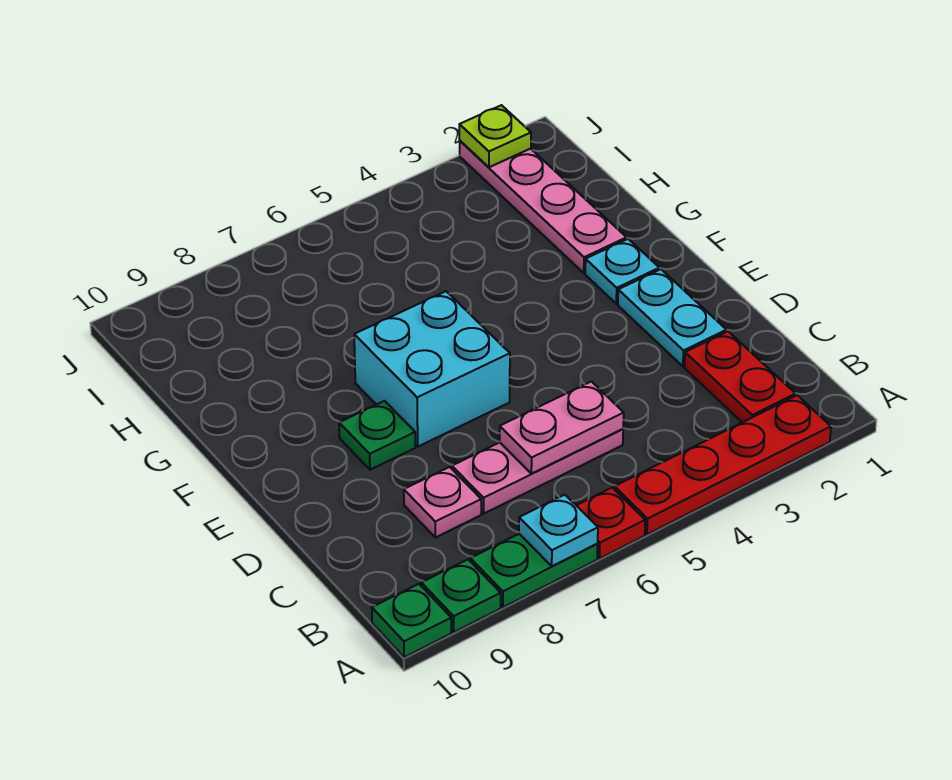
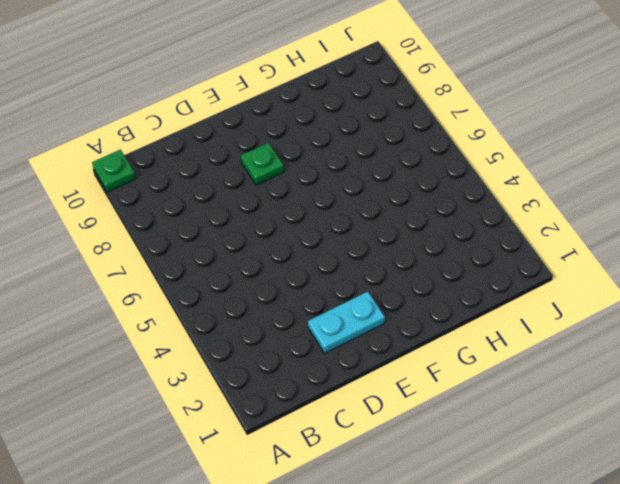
none -> red plate A2:A5 level 1
none -> red plate A6 level 1
none -> green plate A7:A8 level 1

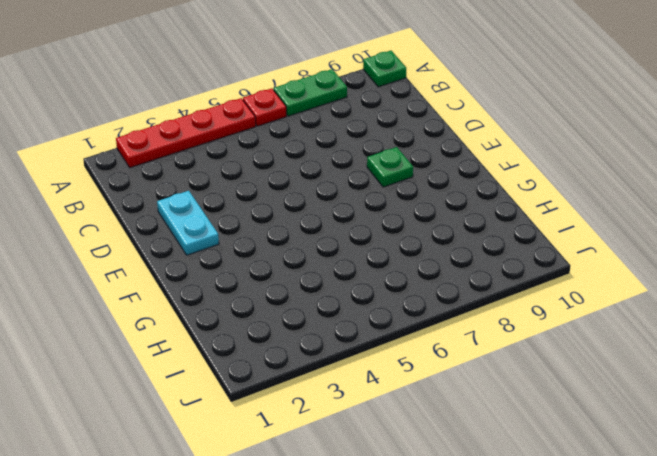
none -> green plate A9 level 1
none -> red plate B2:C2 level 1
none -> pink plate C5:C7 level 1

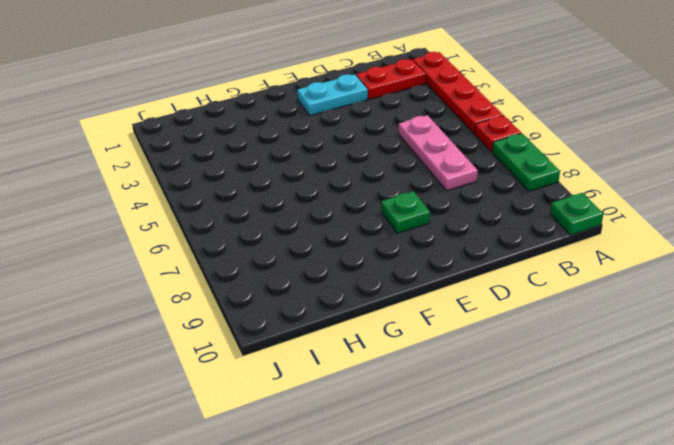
none -> green plate A9 level 1
none -> pink plate C8 level 1
none -> cyan brick E6:F7 level 1

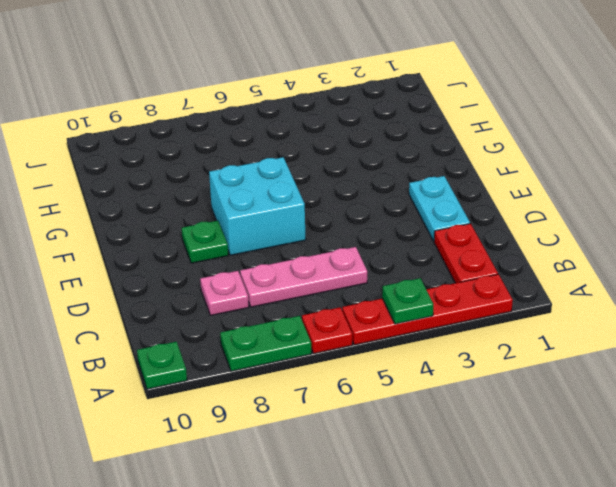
green plate A4 level 2 -> green plate A9 level 1
none -> cyan plate F2 level 1
none -> pink plate G2:J2 level 1
none -> cyan plate A7 level 2

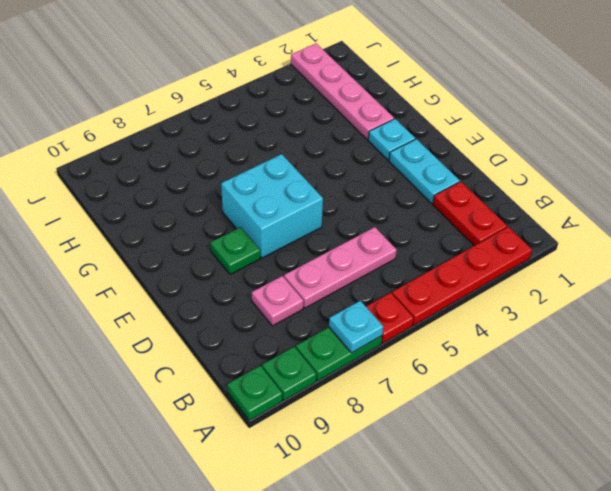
none -> pink plate C5:C6 level 2
none -> lime plate J2 level 2

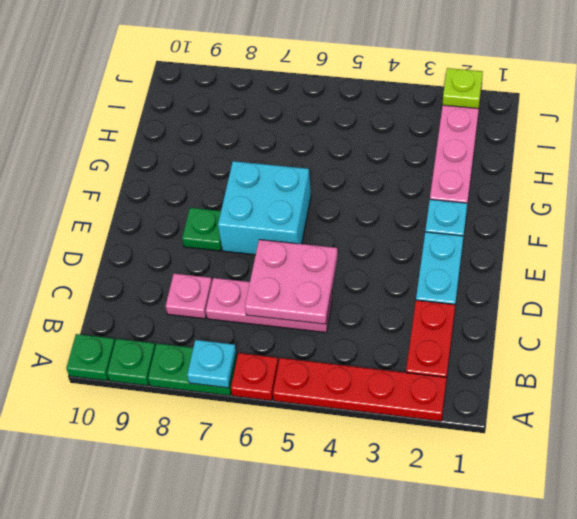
pink plate C5:D6 level 2 -> pink plate C5:C6 level 2

